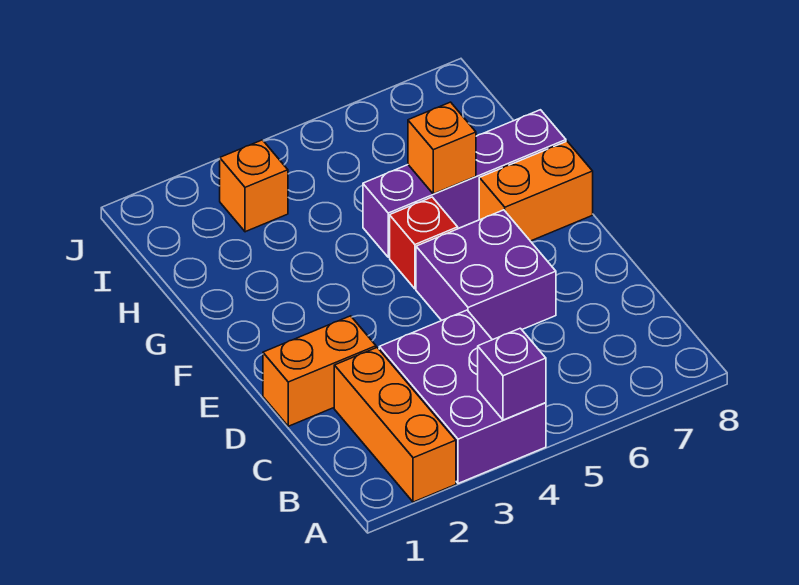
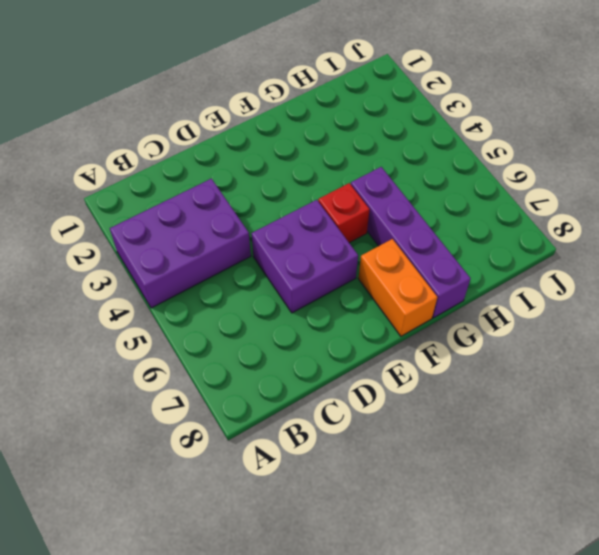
none -> orange brick A2:C2 level 1
none -> orange brick D1:D2 level 1

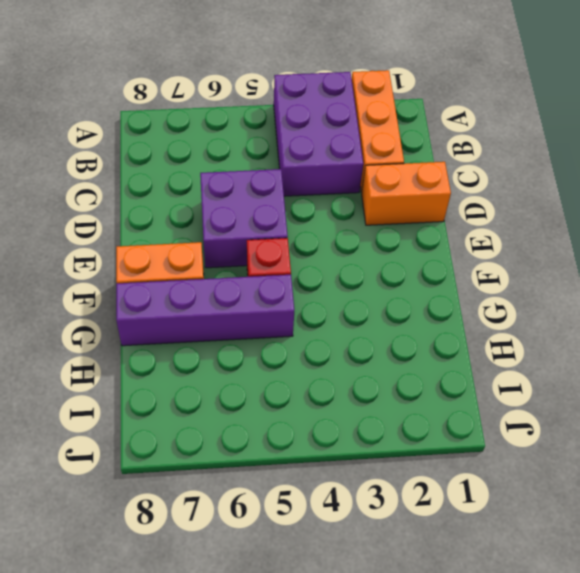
none -> orange brick I3 level 1
none -> purple brick A4 level 2

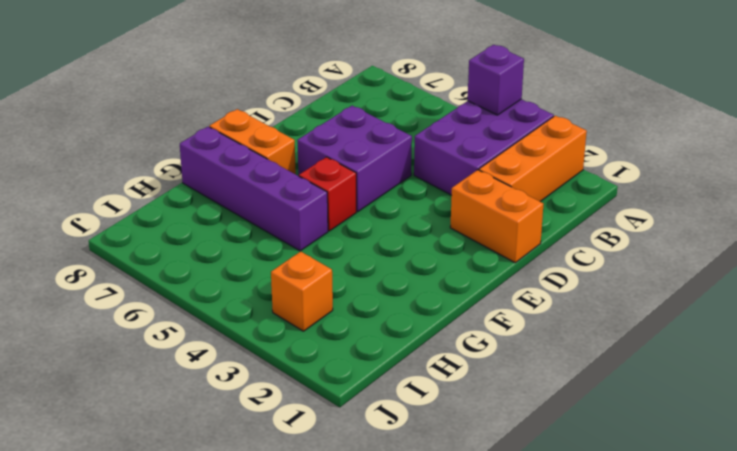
none -> orange brick G6 level 2

